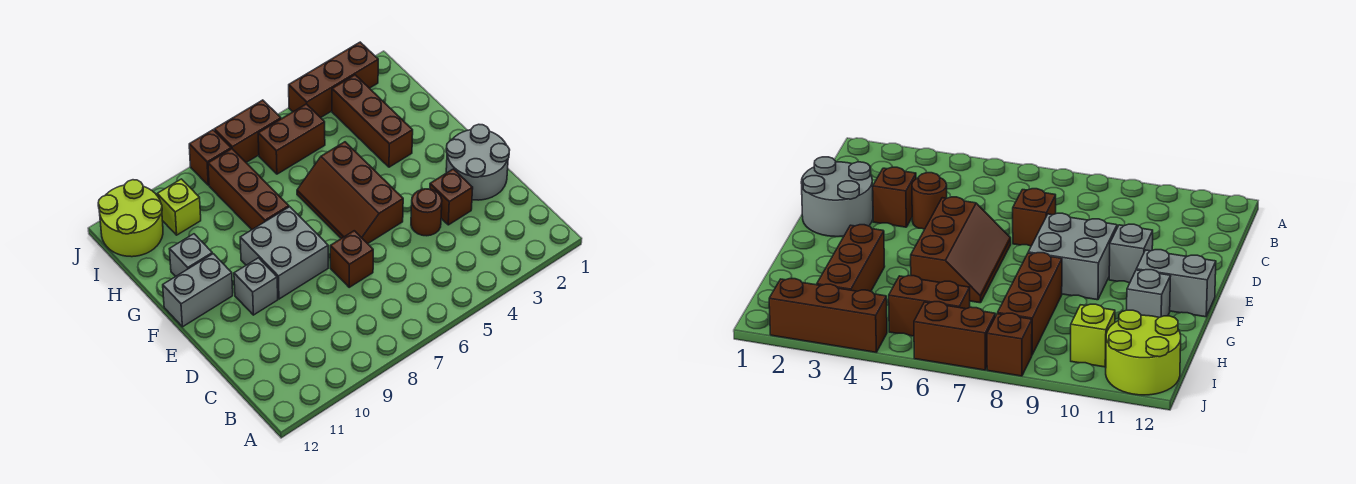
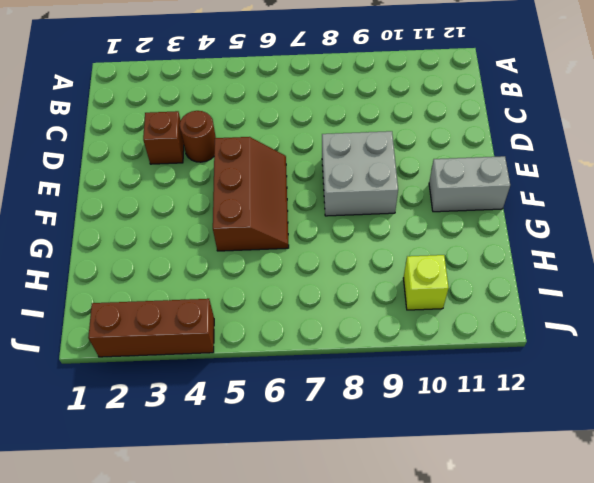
none -> grey round brick D1:E2 level 1
none -> brown brick D7 level 1
none -> grey brick E10 level 1

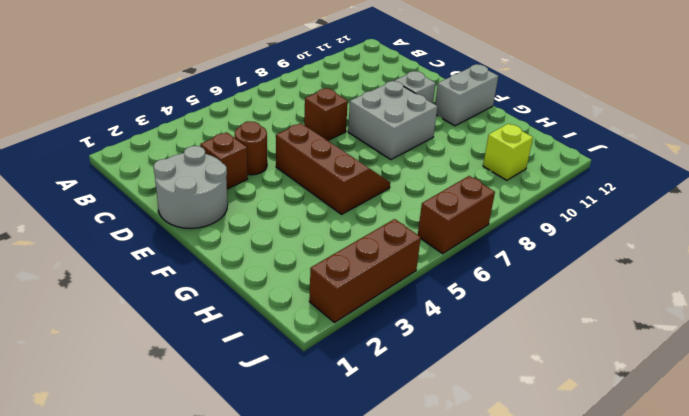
none -> brown brick G3:I3 level 1
none -> brown brick G8:I8 level 1
none -> grey brick G11 level 1

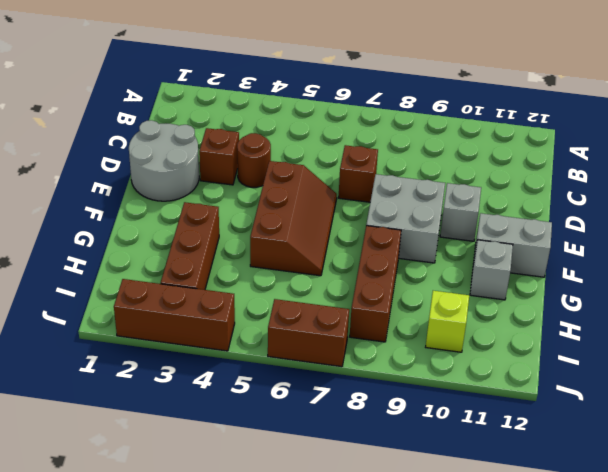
none -> brown brick I5:I6 level 1
none -> lime round brick I11:J12 level 1
none -> brown brick J8 level 1

